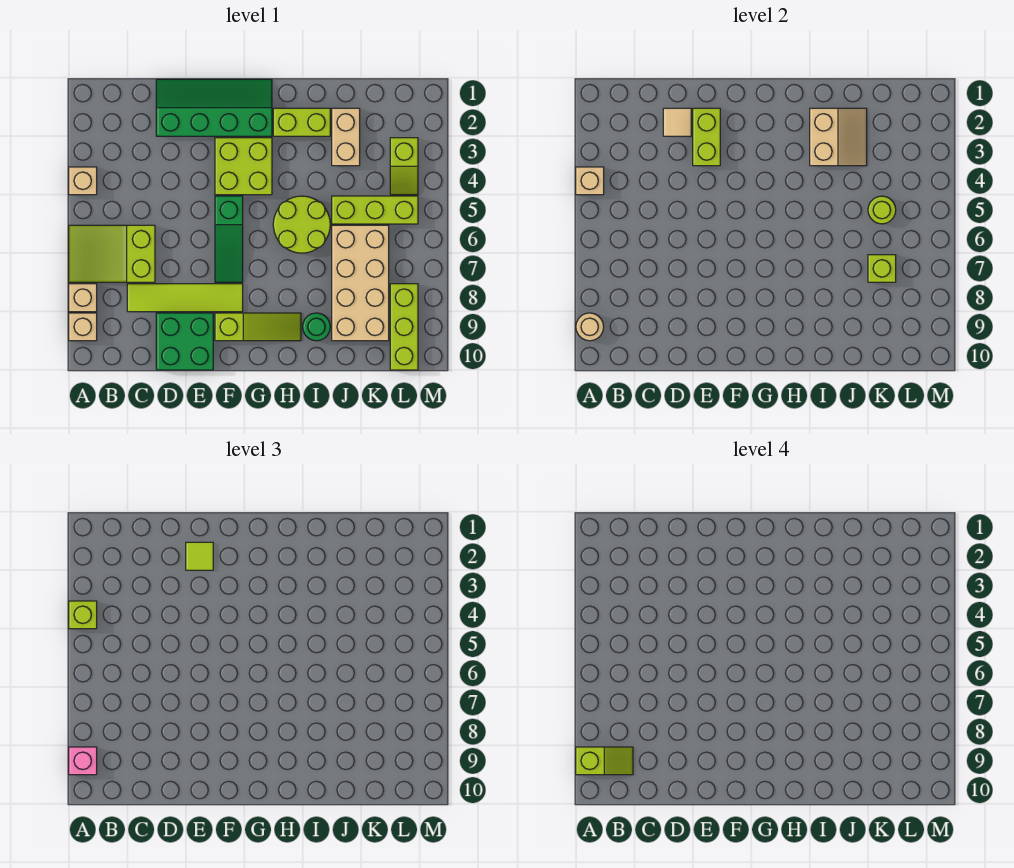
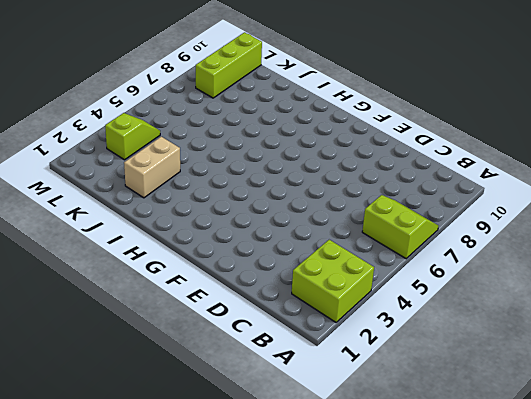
lime brick A2:B3 level 1 -> lime brick F3:G4 level 1
lime slope A6:B7 level 1 top 6 -> lime slope A6:C7 level 1 top C
none -> tan brick A4 level 1
none -> tan brick A8 level 1
none -> tan brick A9 level 1

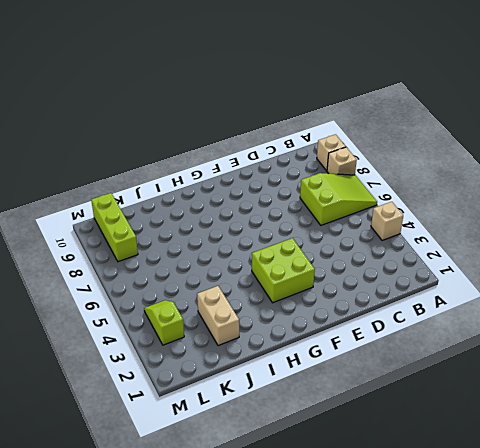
none -> lime tile C8:F8 level 1
none -> green slope D1:G2 level 1 top 2
none -> green brick D9:E10 level 1

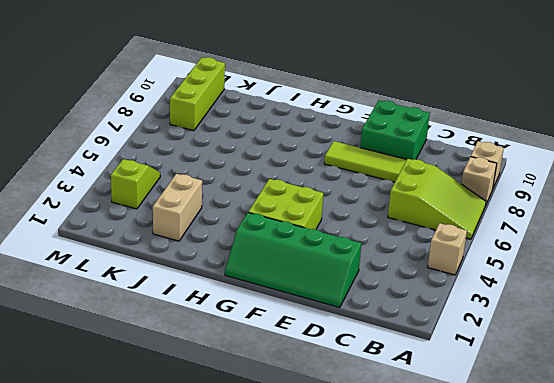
none -> green slope F5:F7 level 1 top 5
none -> lime slope F9:H9 level 1 top F
none -> lime brick H2:I2 level 1

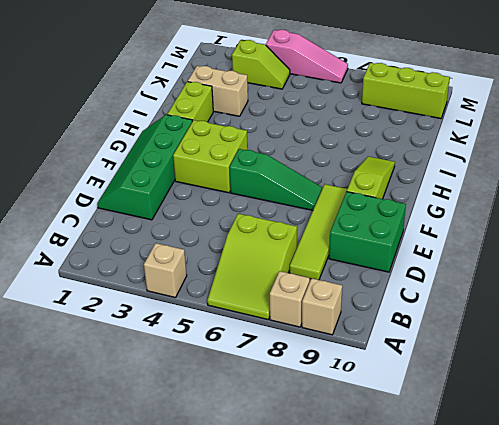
pink slope M4:M6 level 1 top 4 -> none
none -> lime round brick H5:I6 level 1
none -> green round brick I9 level 1
none -> lime brick J5:L5 level 1

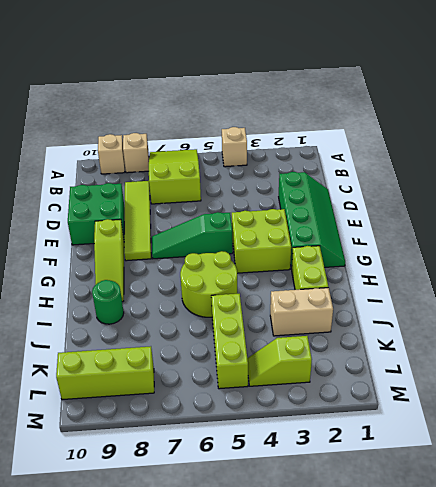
none -> tan brick J6:K9 level 1
none -> tan brick A4 level 2
none -> tan round brick A9 level 2

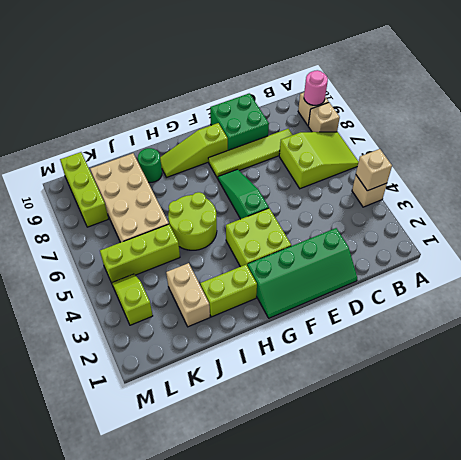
pink round brick A9 level 2 -> tan round brick A9 level 2
none -> tan tile D2 level 2
none -> lime brick E2:E3 level 2
none -> tan slope I2:J3 level 2 top I

